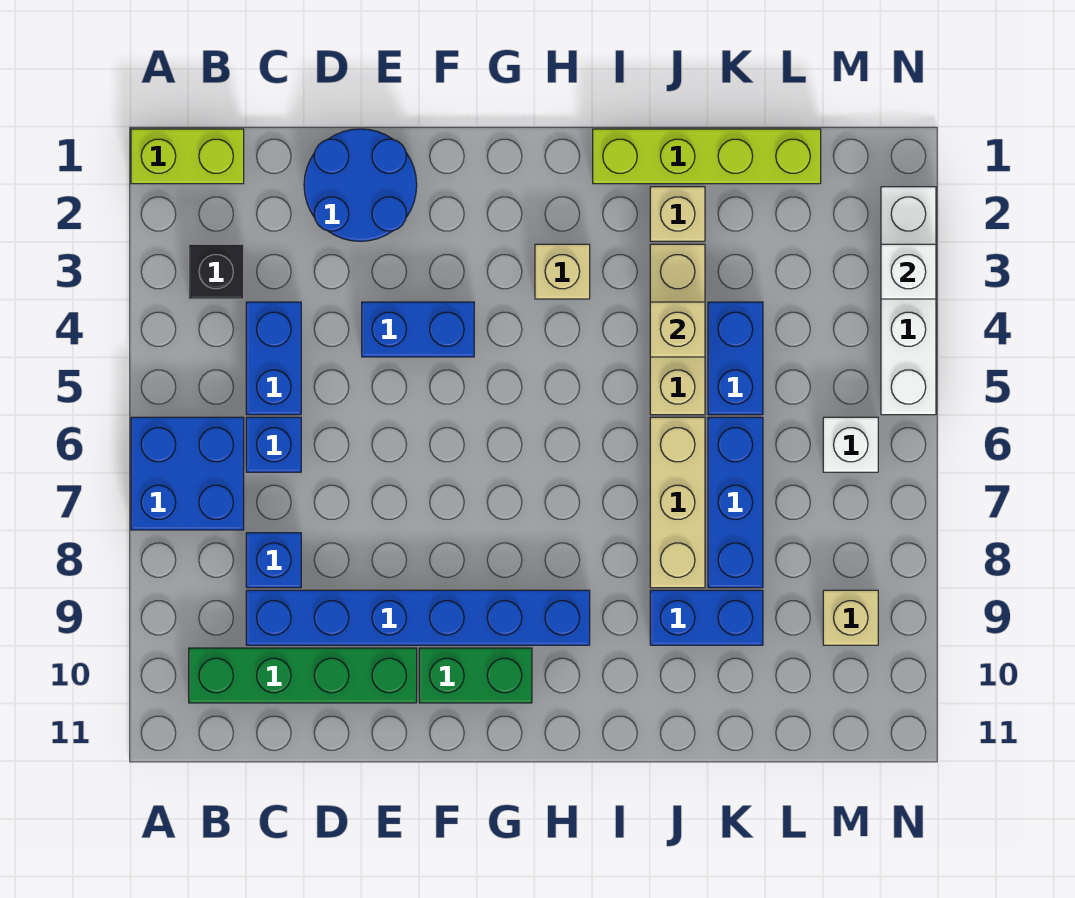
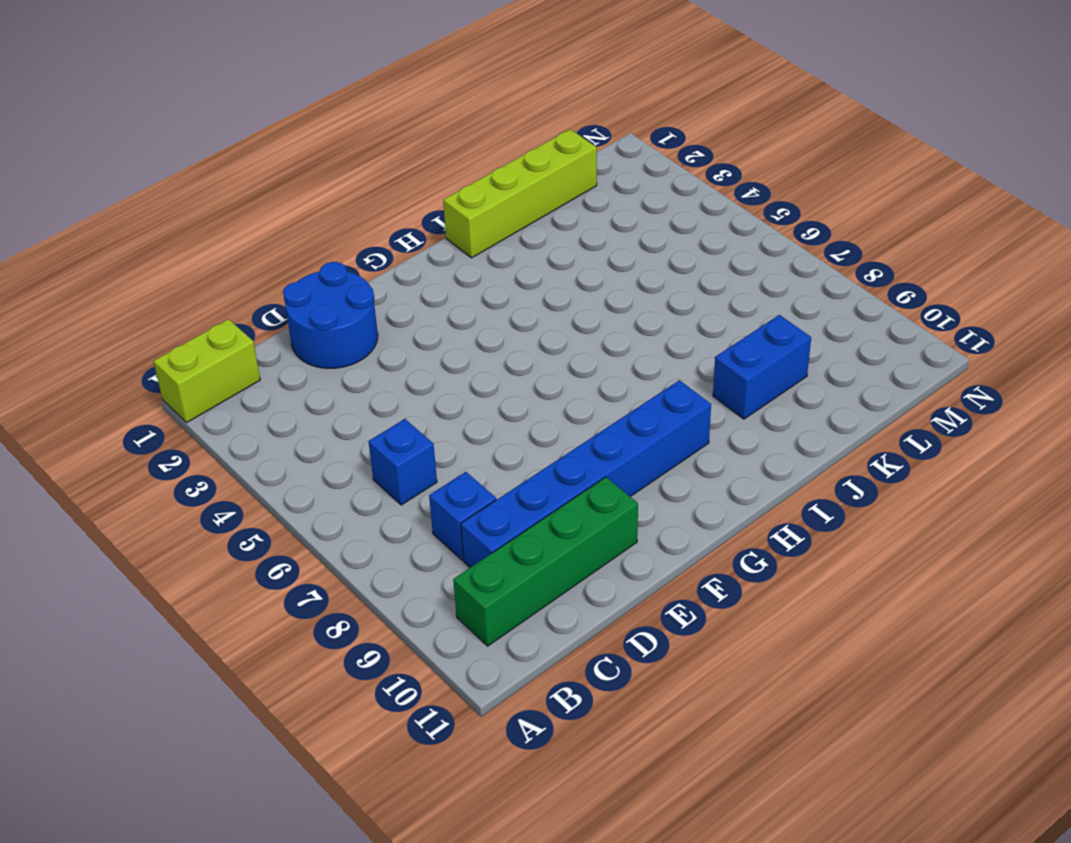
none -> blue brick A6:B7 level 1
none -> black brick B3 level 1
none -> blue brick C4:C5 level 1

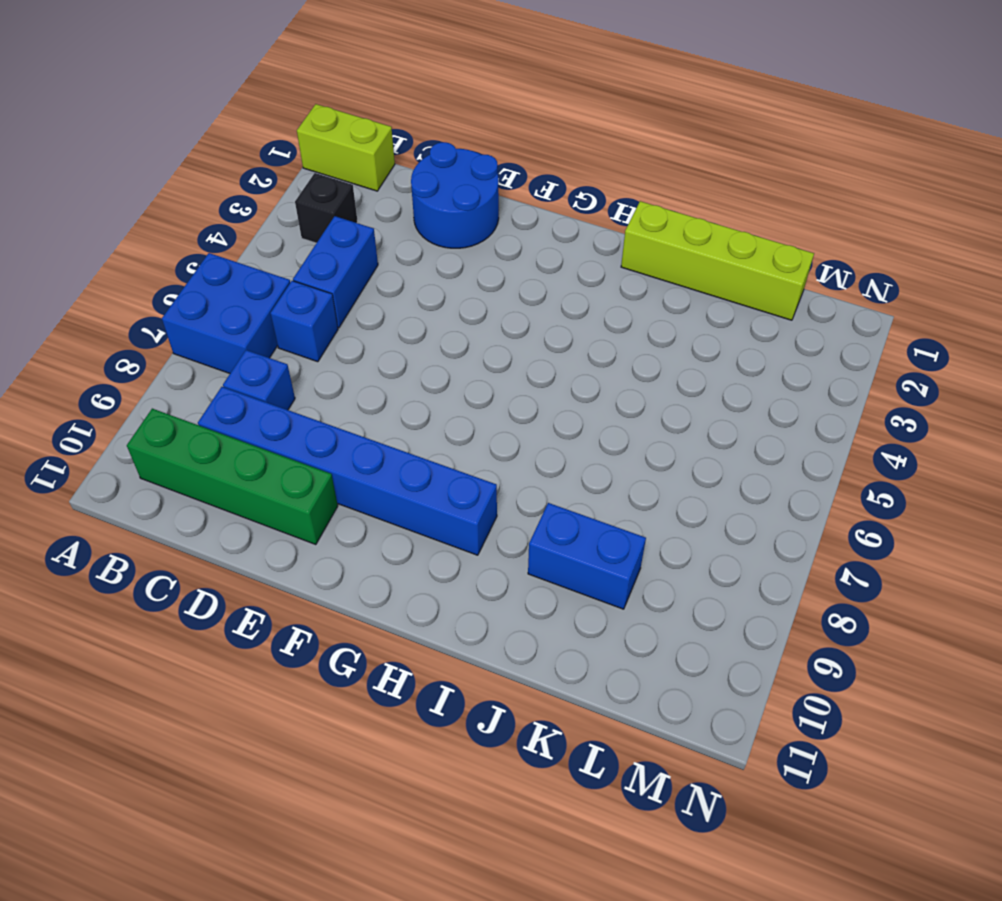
none -> blue brick E4:F4 level 1
none -> green brick F10:G10 level 1
none -> tan brick H3 level 1

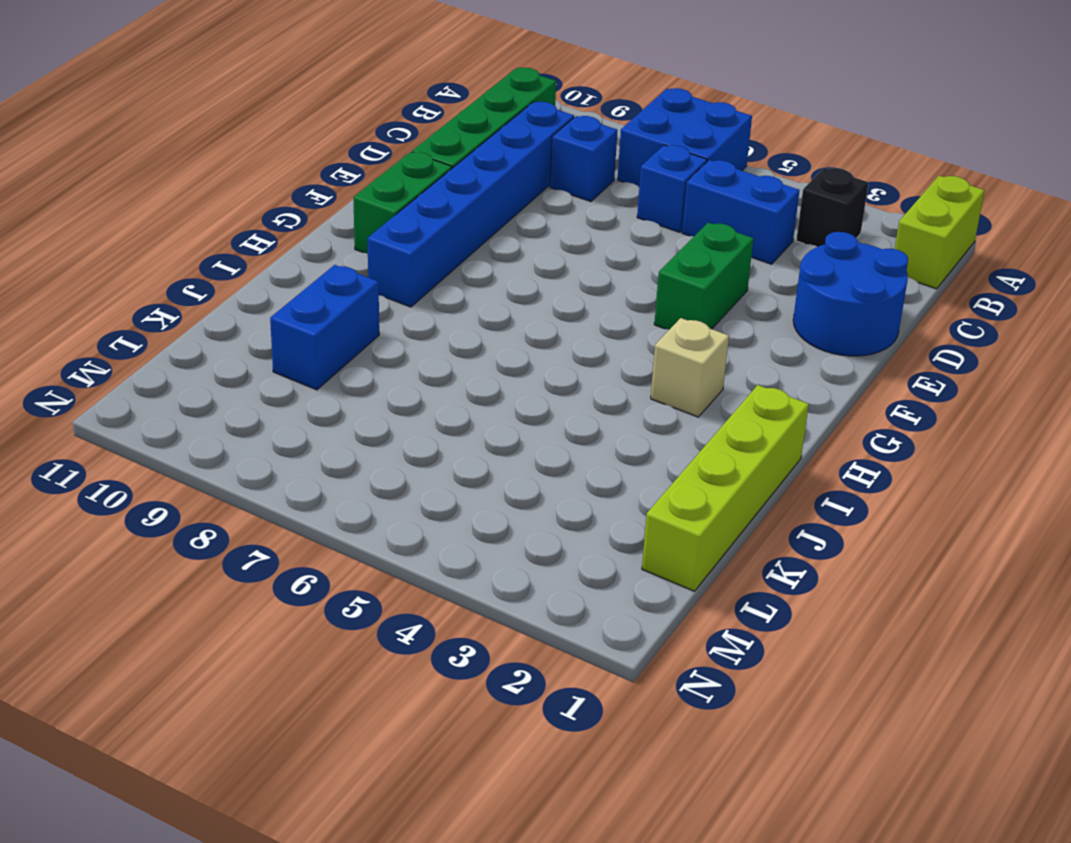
green brick E4:F4 level 1 -> blue brick E4:F4 level 1
none -> tan brick J2 level 1
none -> tan brick J3:J5 level 1
none -> tan brick J6:J8 level 1

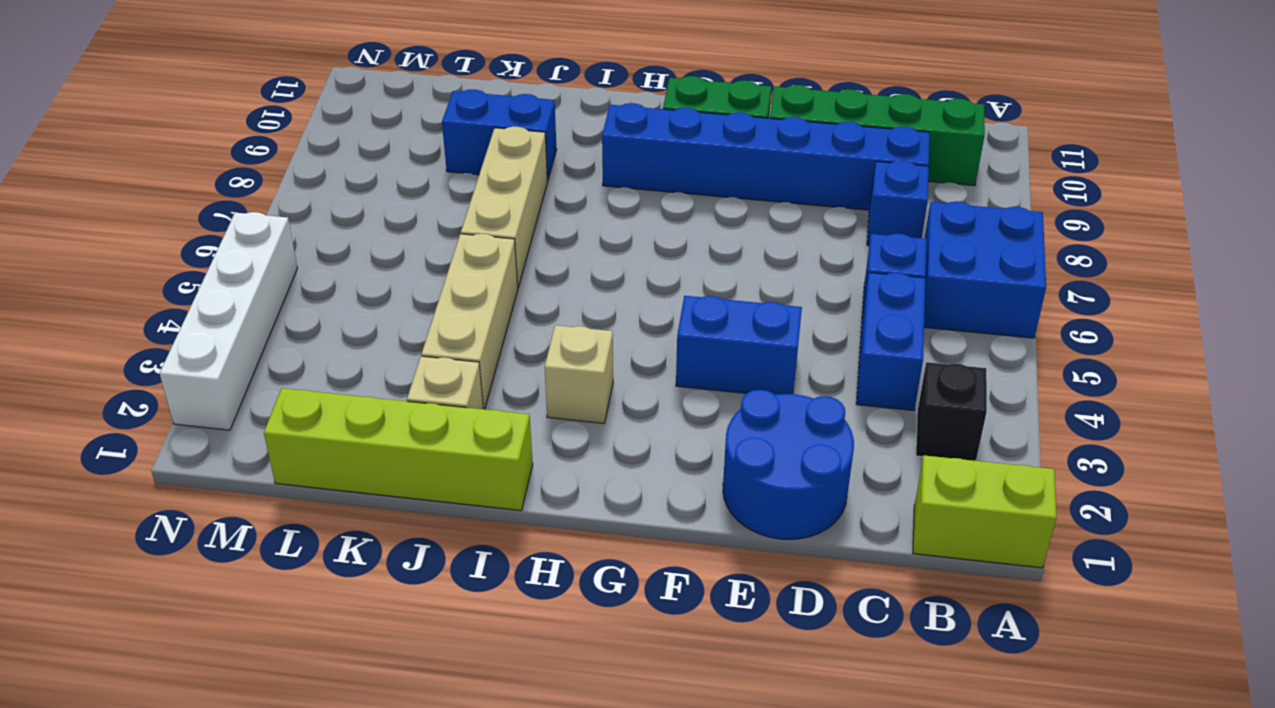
none -> blue brick K4:K5 level 1
none -> blue brick K6:K8 level 1
none -> white brick M6 level 1

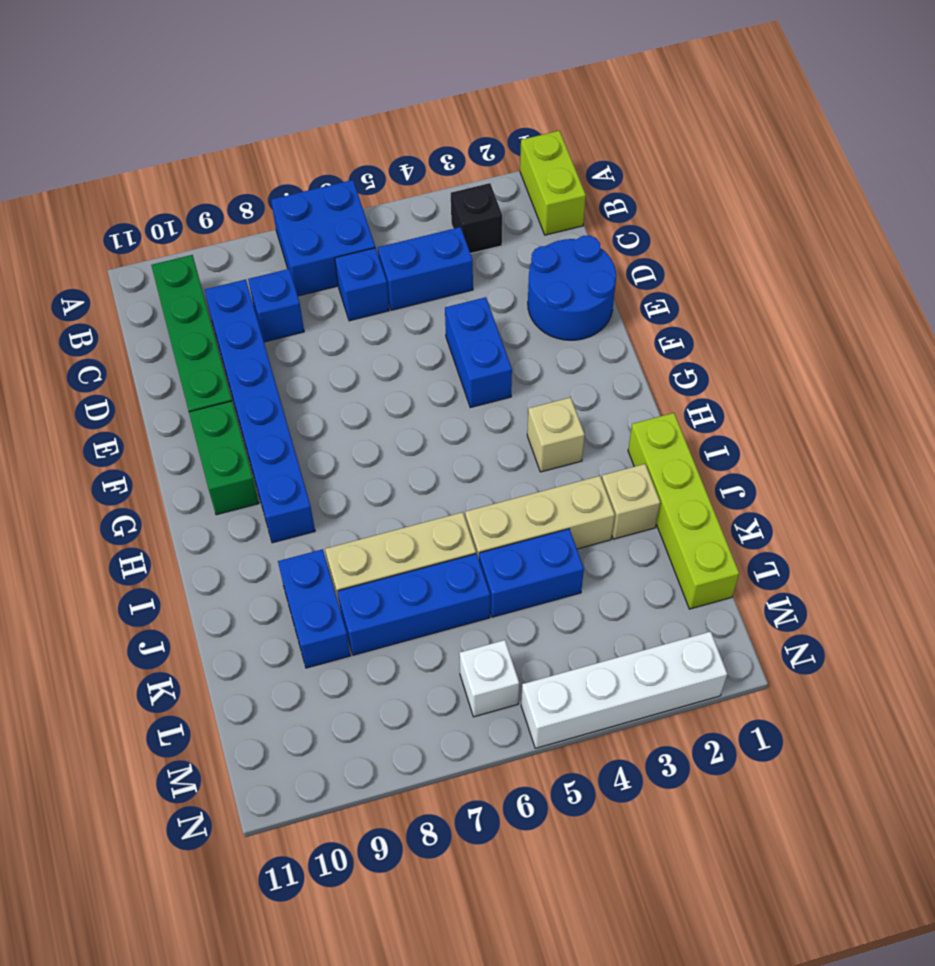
none -> tan brick M9 level 1
none -> tan brick J4 level 2
none -> white brick N3 level 2

